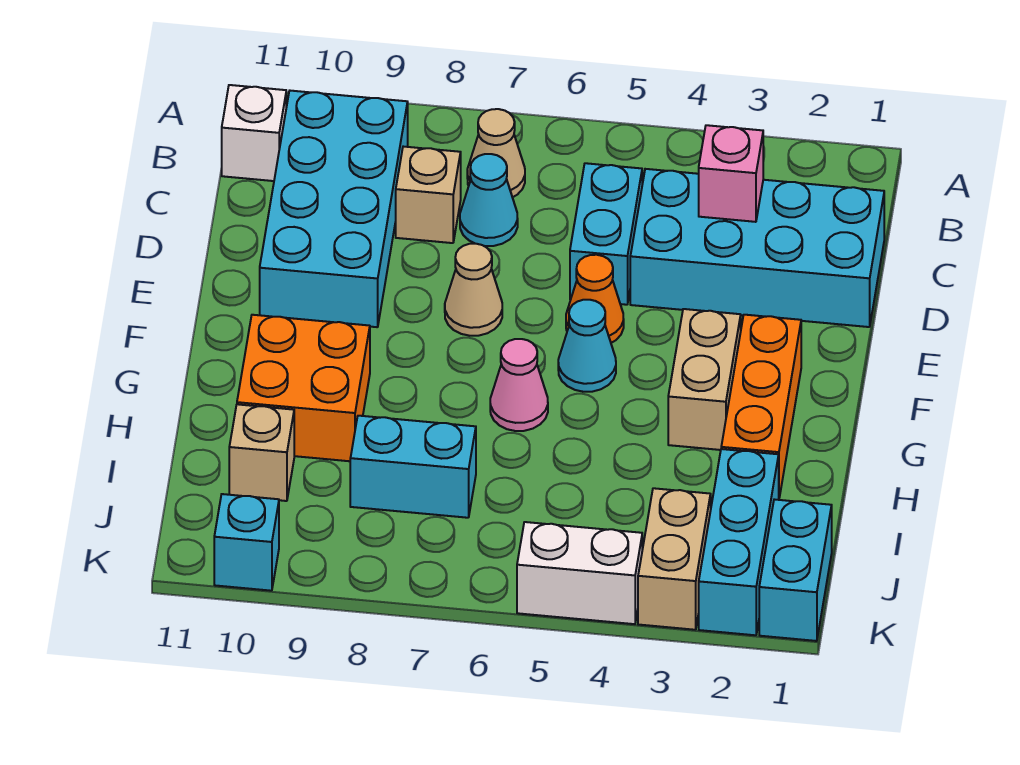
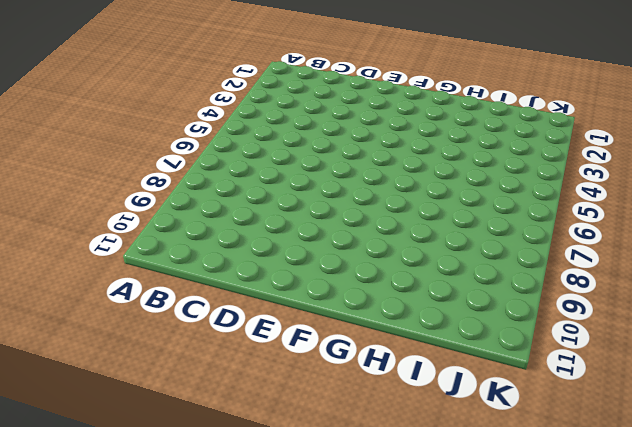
none -> tan cone B7 level 1
none -> cyan brick B9:E10 level 1
none -> white brick B11 level 1

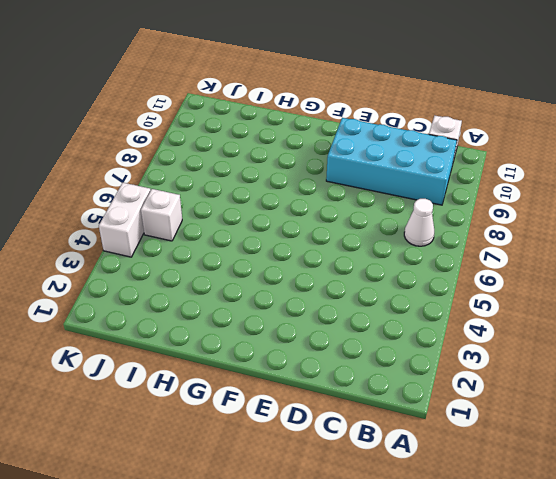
white cone B7 level 1 -> tan cone B7 level 1
white brick J5 level 1 -> none
none -> cyan brick C1:D4 level 1
none -> cyan brick C5:D5 level 1
none -> cyan cone C7 level 1

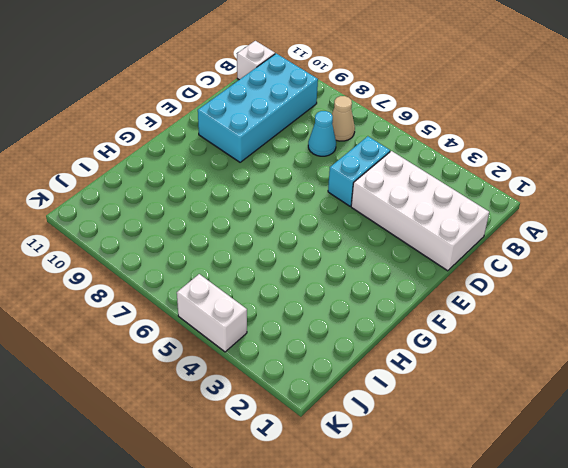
white brick C1:D4 level 1 -> cyan brick C1:D4 level 1
none -> tan brick C8 level 1
none -> orange cone E5 level 1
none -> tan cone E7 level 1

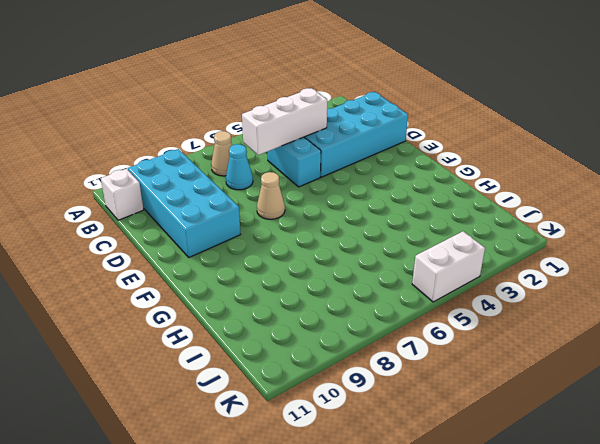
white brick C4:C6 level 2 -> none
none -> tan brick C8 level 1
none -> orange cone E5 level 1
none -> orange brick F2:H2 level 1

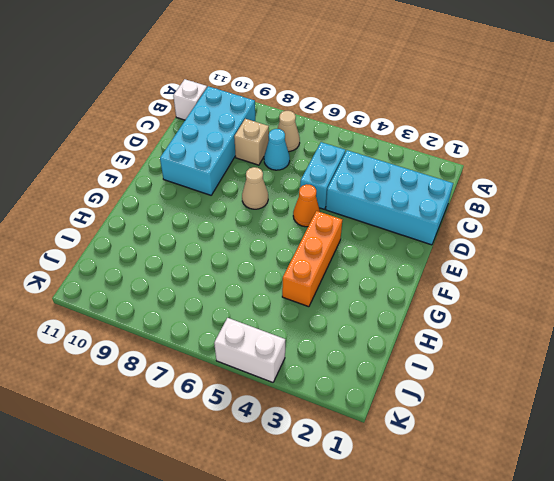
orange brick F4:H4 level 1 -> orange brick F2:H2 level 1
none -> tan brick F3:G3 level 1
none -> cyan cone F5 level 1
none -> pink cone G6 level 1

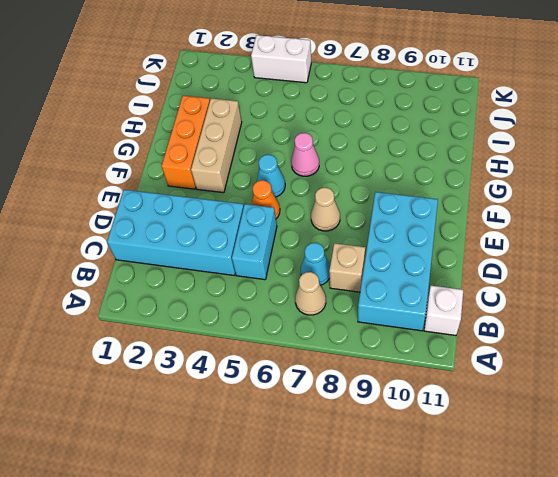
tan brick F3:H3 level 1 -> tan brick F3:G3 level 1
none -> orange brick G9:H10 level 1
none -> cyan brick I2:K2 level 1
none -> cyan brick I7:I8 level 1

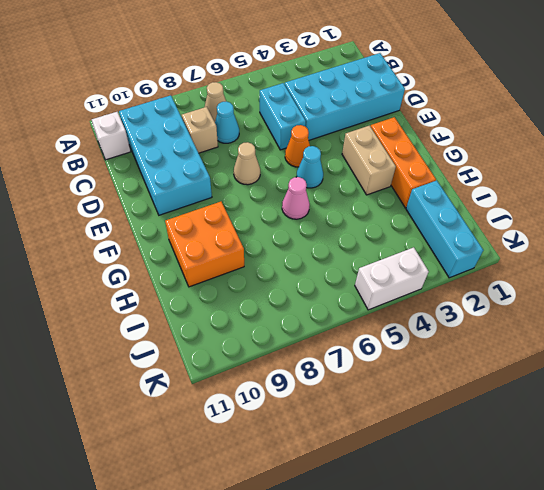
none -> cyan brick I7:I8 level 1
none -> tan brick I10 level 1
none -> cyan brick J1:K1 level 1

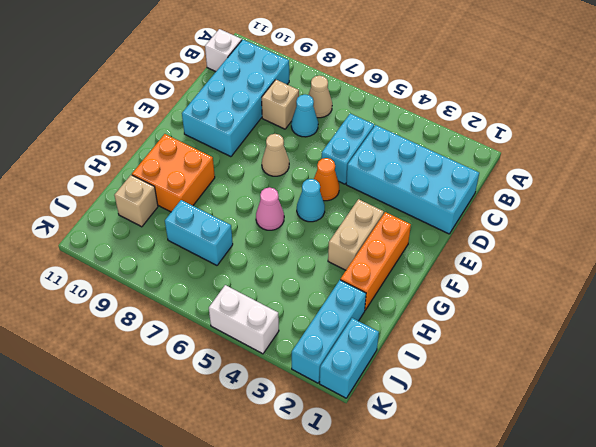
none -> tan brick J3:K3 level 1
none -> cyan brick K10 level 1
none -> pink brick C3 level 2

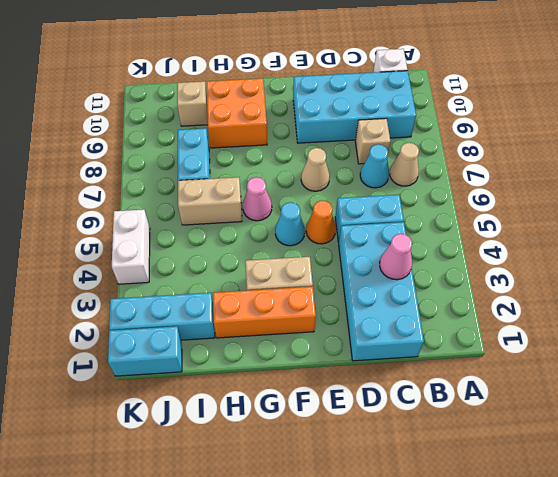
pink cone C3 level 2 -> pink brick C3 level 2
tan brick H6:I6 level 1 -> tan brick J3:K3 level 1
none -> cyan brick K10 level 1

